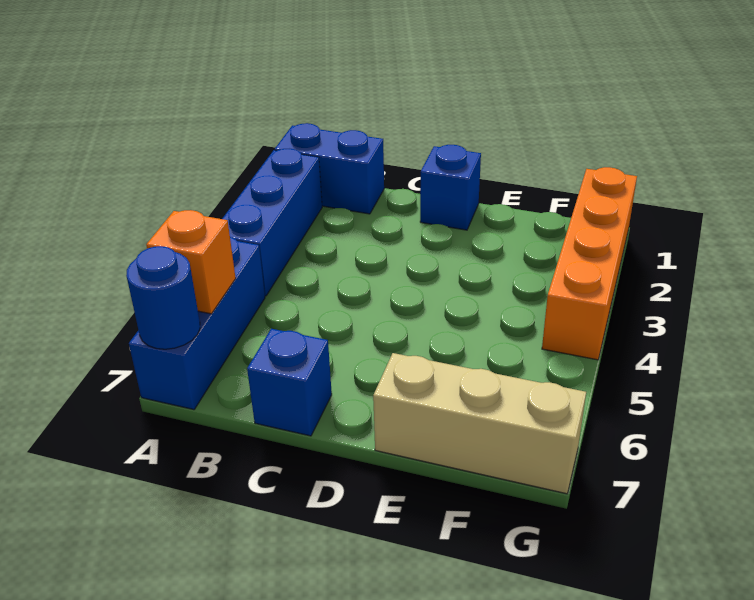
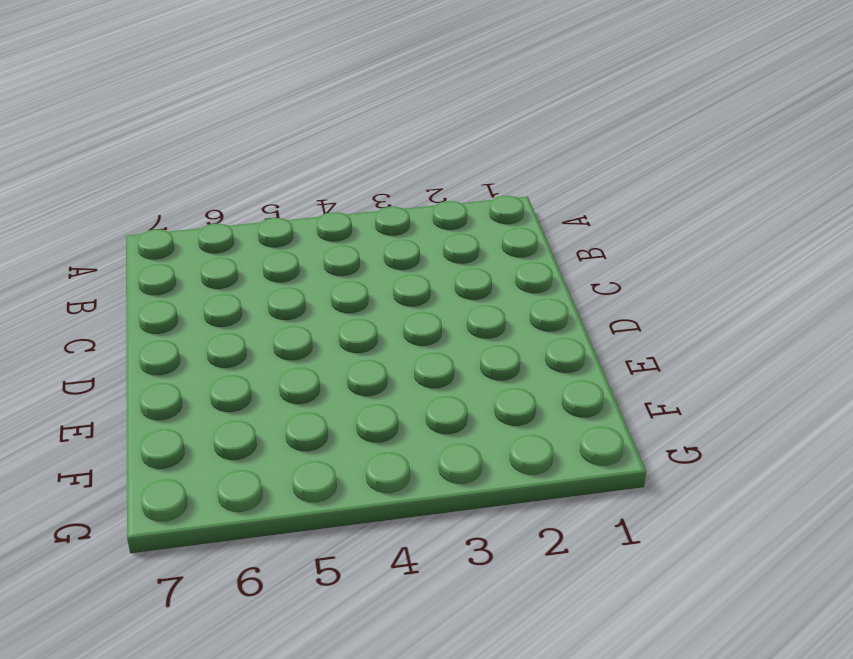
none -> blue brick A1:B1 level 1
none -> blue brick A2:A4 level 1

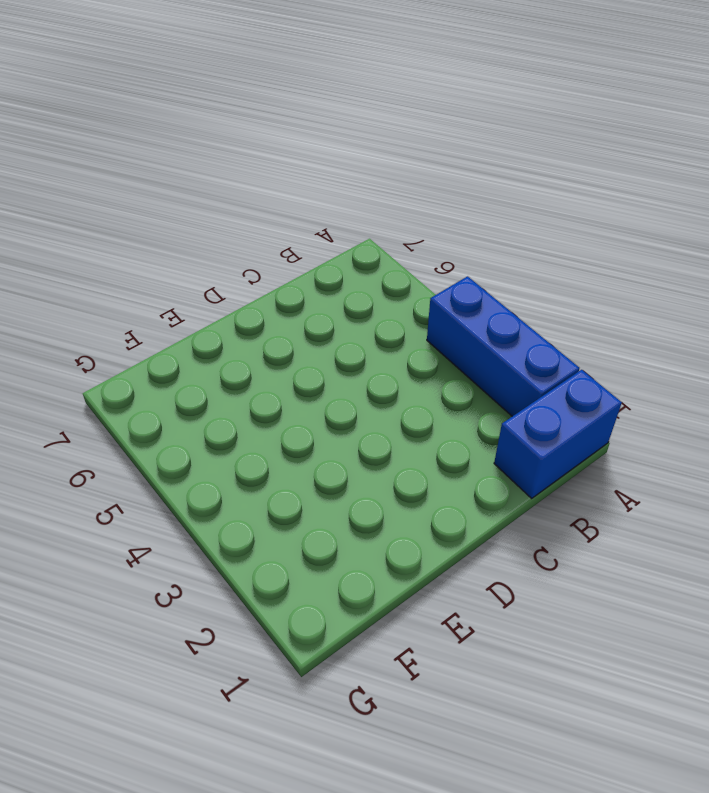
none -> blue brick A5:A7 level 1
none -> blue brick C7 level 1

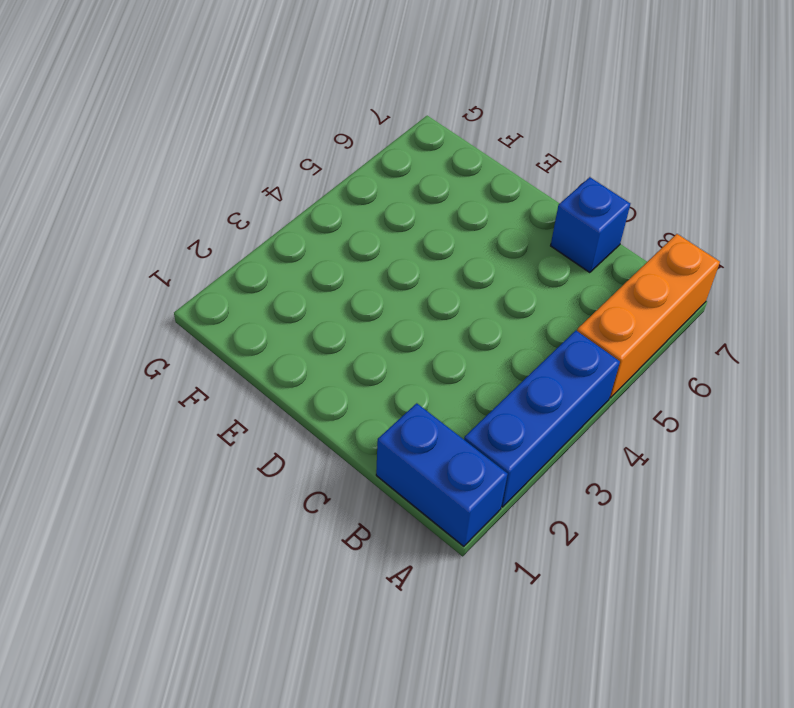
orange brick A5:A7 level 1 -> blue brick A5:A7 level 1
none -> blue brick D1 level 1
none -> tan brick E7:G7 level 1

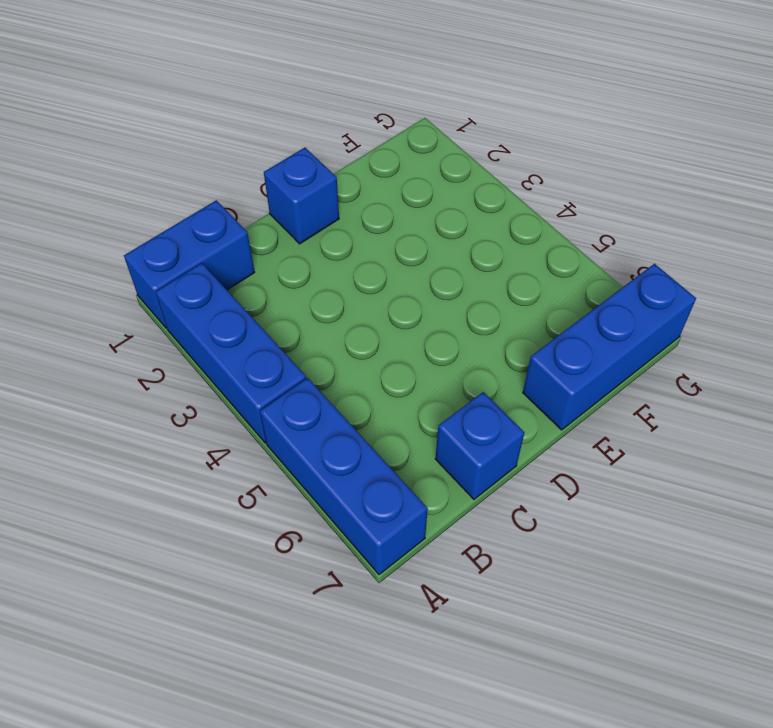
blue brick E7:G7 level 1 -> tan brick E7:G7 level 1
none -> orange brick G1:G4 level 1
none -> orange brick A6 level 2

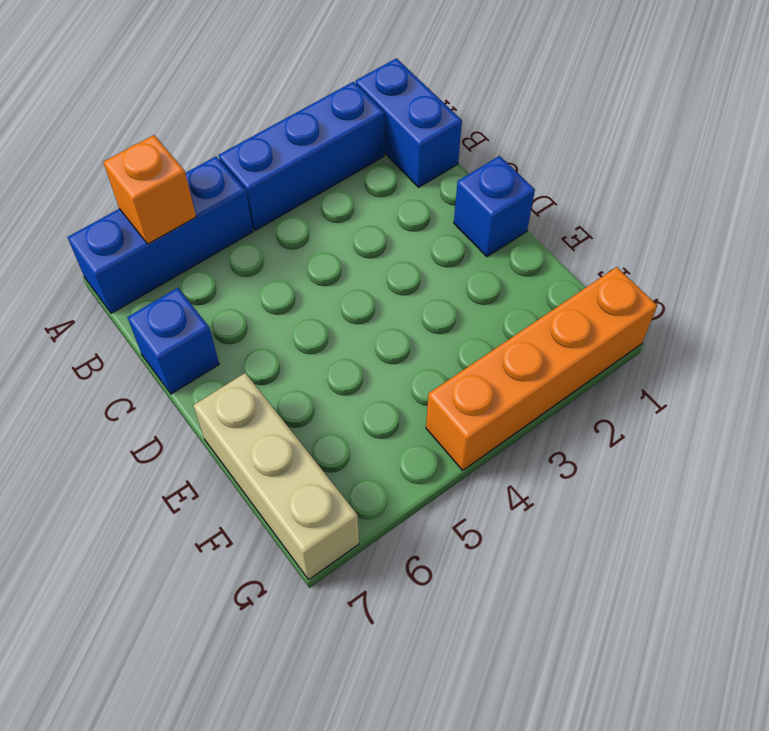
none -> blue round brick A7 level 2

